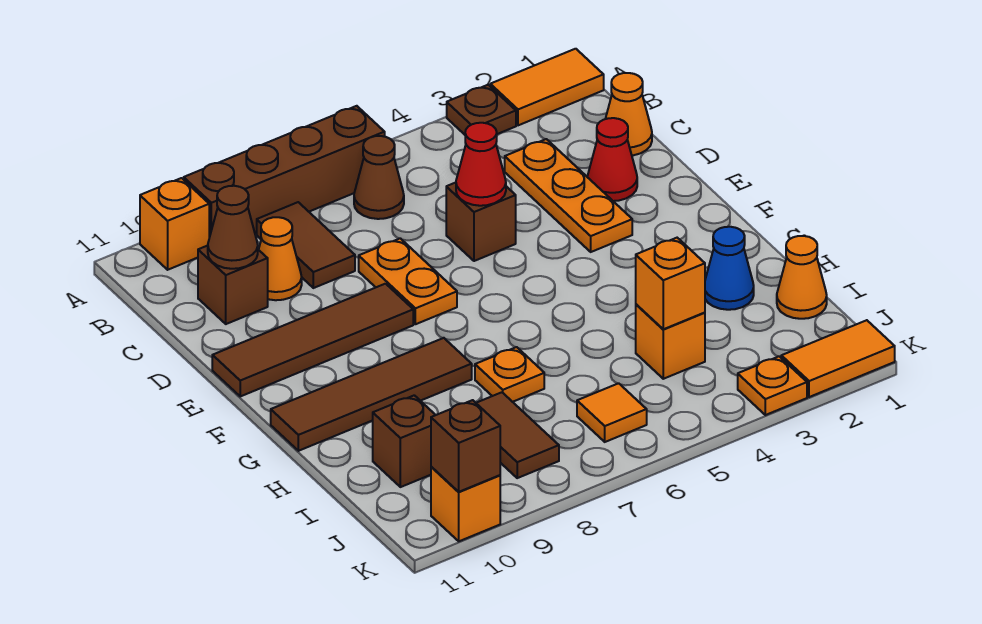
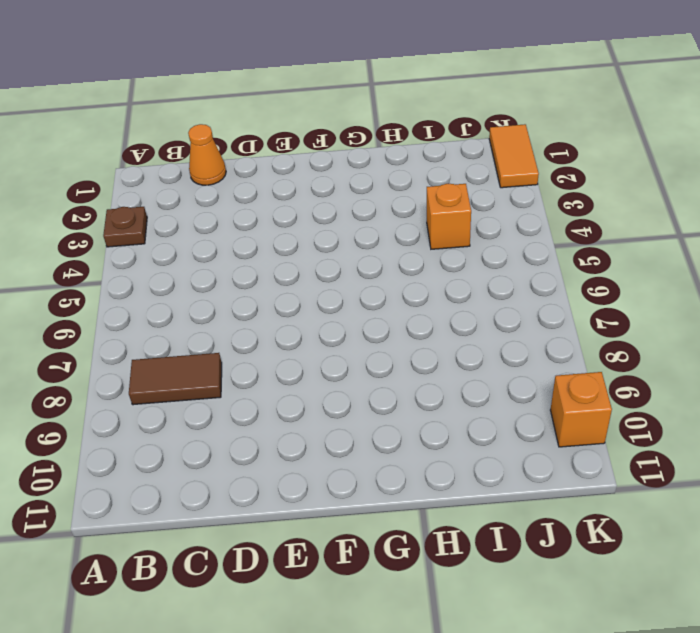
none -> orange tile A1:A2 level 1
none -> brown brick A6:A9 level 1
none -> orange brick A10 level 1

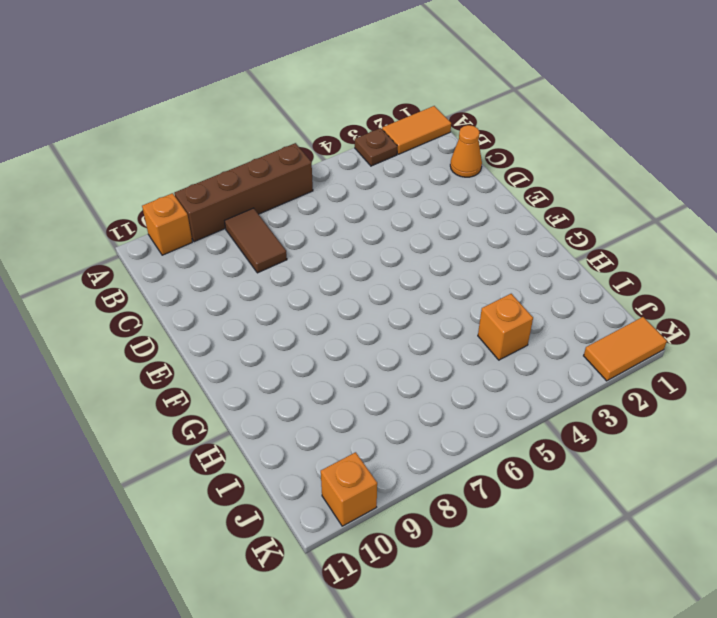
none -> brown cone B6 level 1
none -> orange plate C3:E3 level 1
none -> orange cone C9 level 1

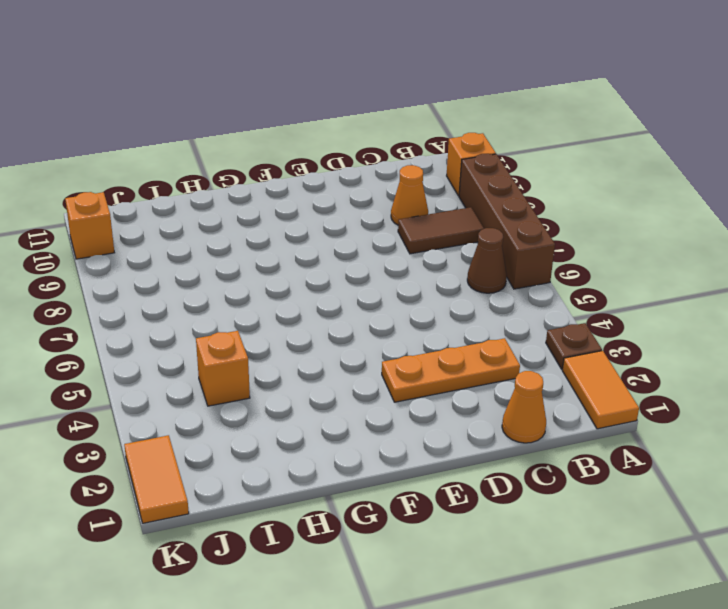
none -> brown brick C10 level 1
none -> red cone D2 level 1
none -> brown brick D5 level 1

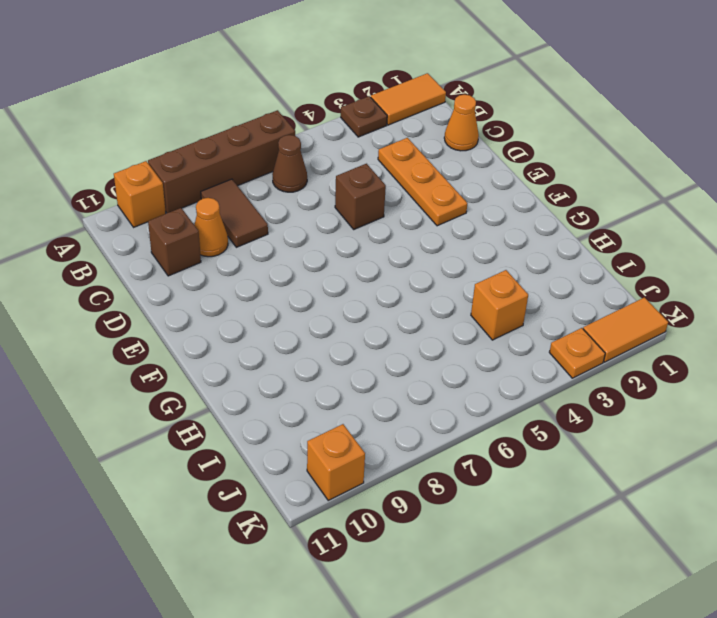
none -> red cone D2 level 1
none -> orange plate D7:E7 level 1
none -> brown tile E8:E11 level 1

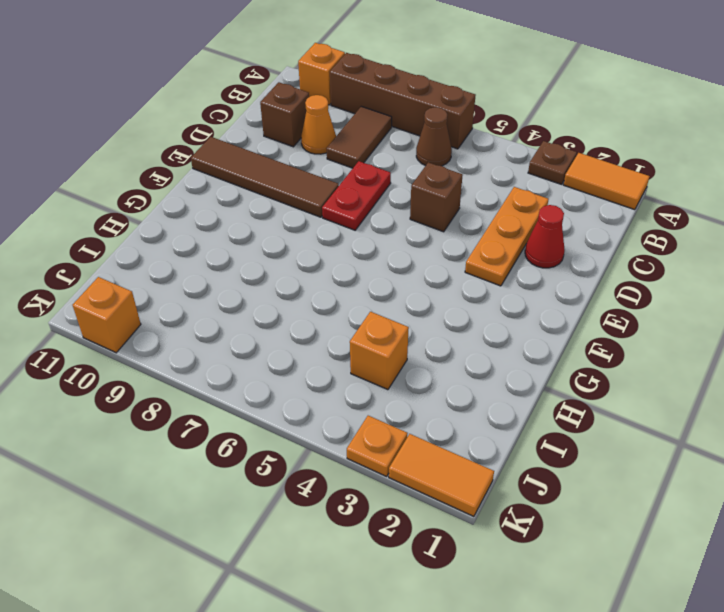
red plate D7:E7 level 1 -> orange plate D7:E7 level 1
none -> orange cone C1 level 1
none -> brown tile G8:G11 level 1
none -> blue cone H2 level 1

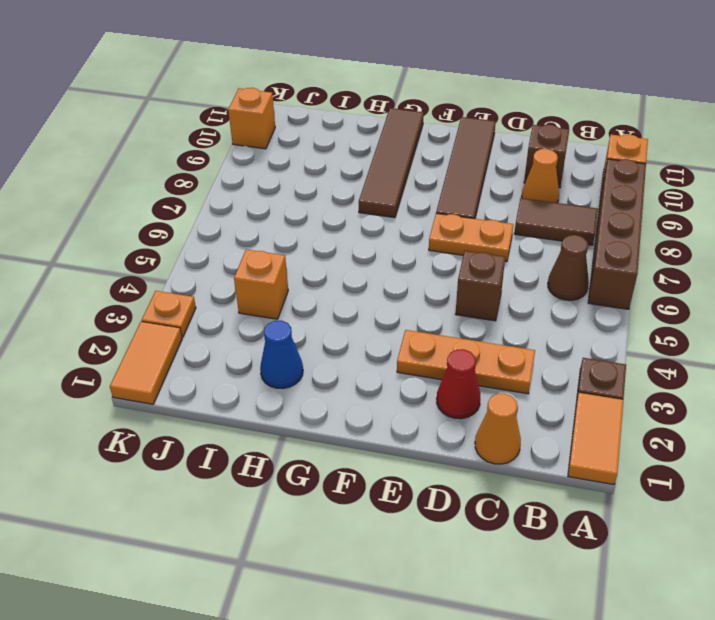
none -> orange plate H7 level 1
none -> orange cone I1 level 1
none -> brown tile I8:J8 level 1

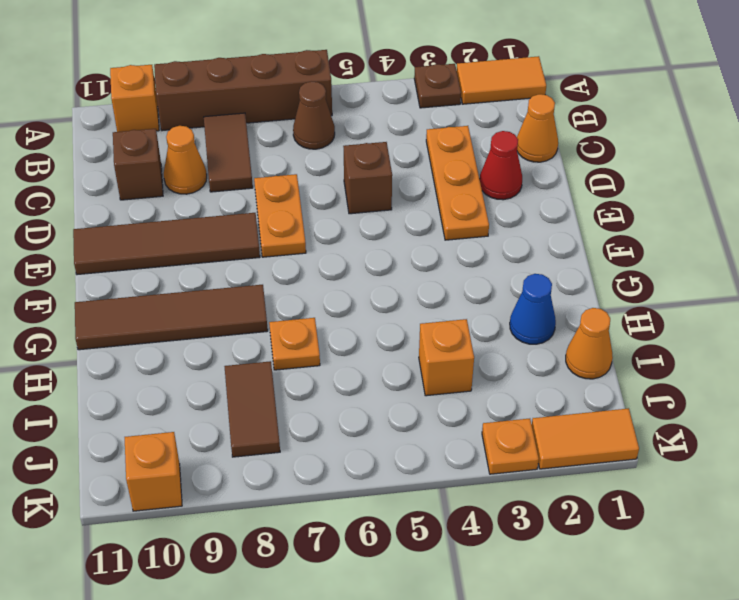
none -> brown brick I10 level 1
none -> orange tile J6 level 1
none -> brown cone C10 level 2

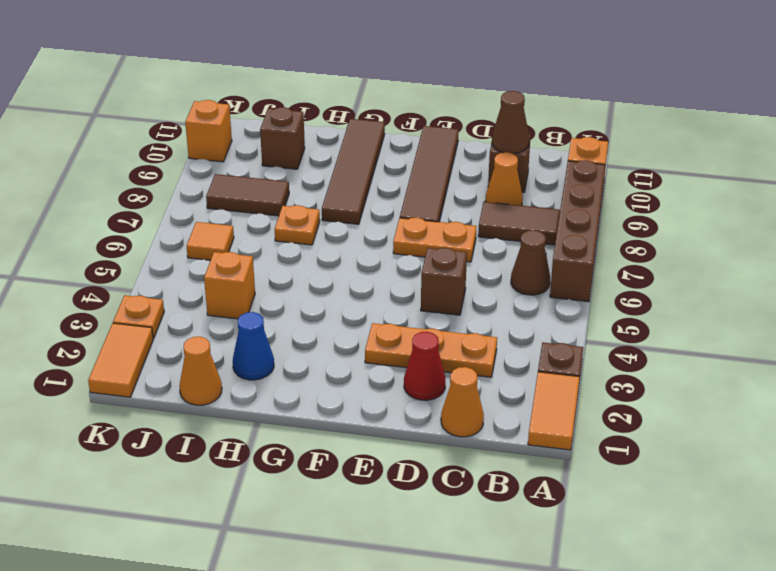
none -> red cone D5 level 2
none -> orange brick I4 level 2
none -> brown brick K10 level 2

